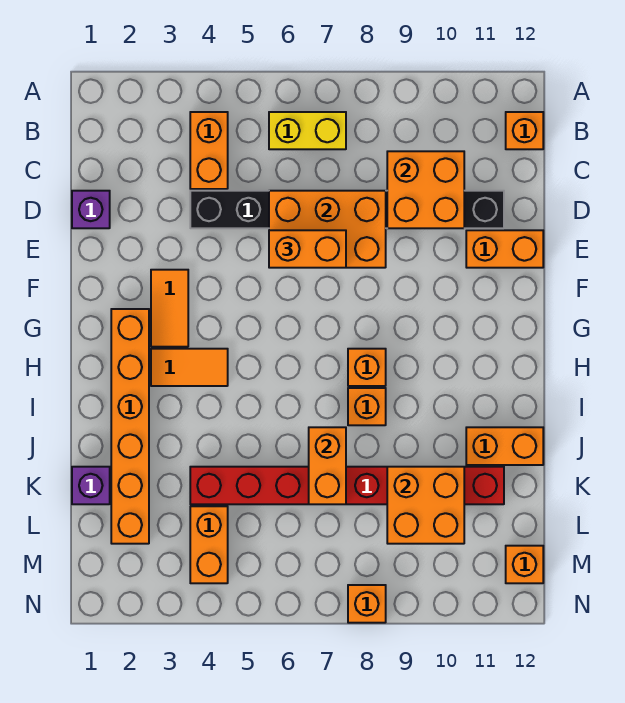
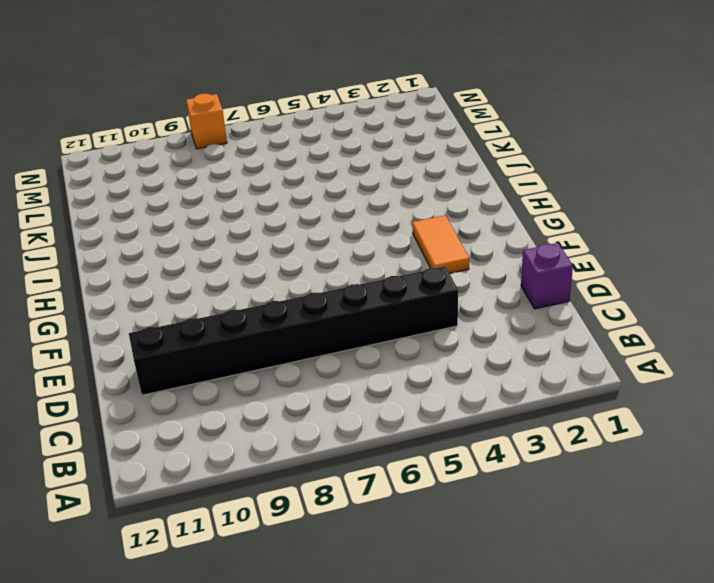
none -> orange brick B4:C4 level 1
none -> yellow brick B6:B7 level 1
none -> orange brick B12 level 1

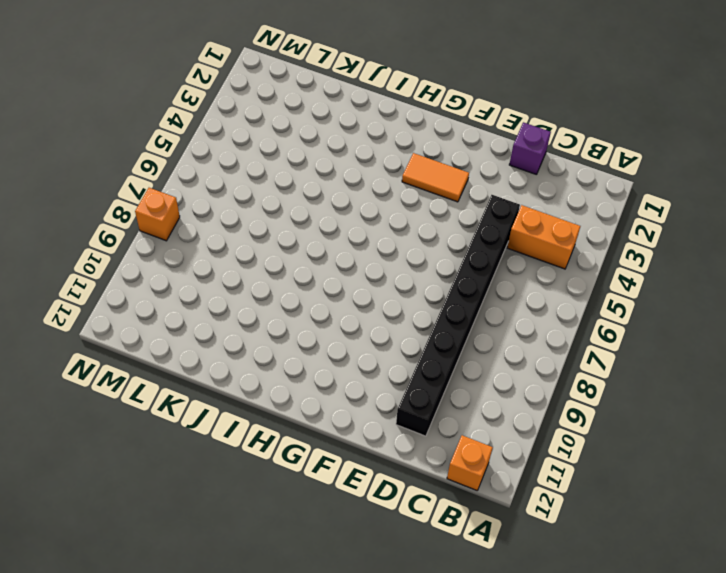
none -> yellow brick B6:B7 level 1
none -> orange brick E11:E12 level 1
none -> orange brick G2:L2 level 1

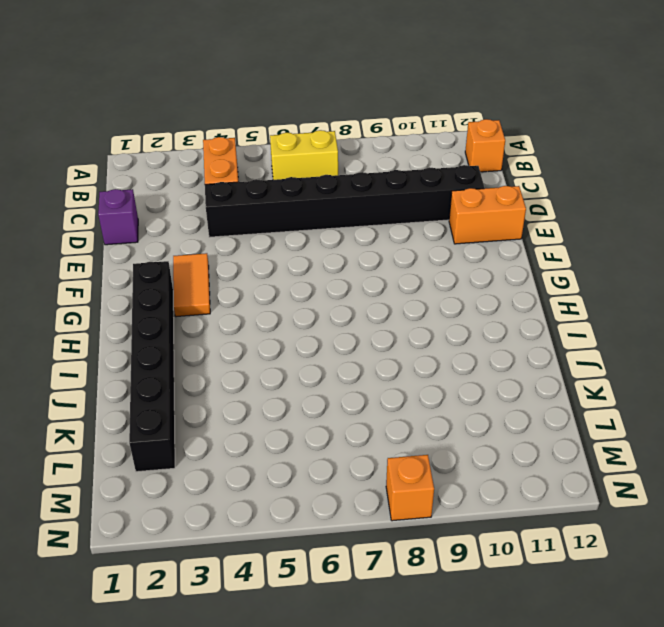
black brick G2:L2 level 1 -> orange brick G2:L2 level 1
none -> orange tile H3:H4 level 1
none -> orange brick H8 level 1
none -> orange brick I8 level 1

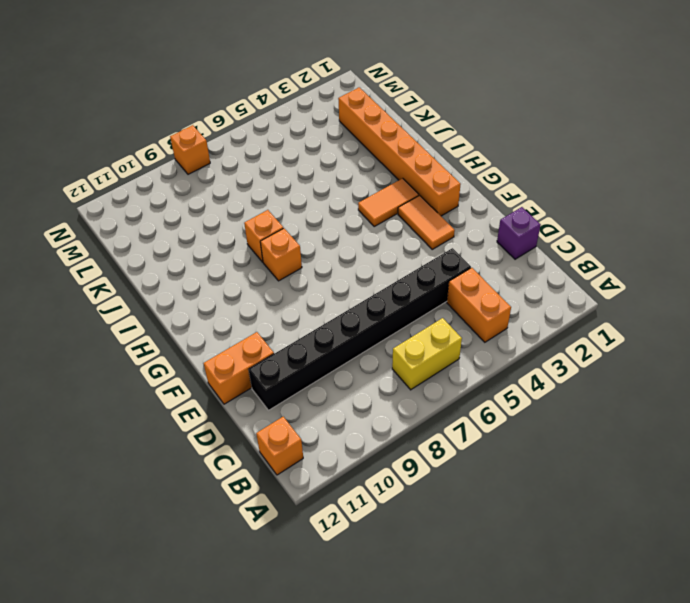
none -> orange brick J11:J12 level 1
none -> purple brick K1 level 1
none -> red brick K4:K11 level 1

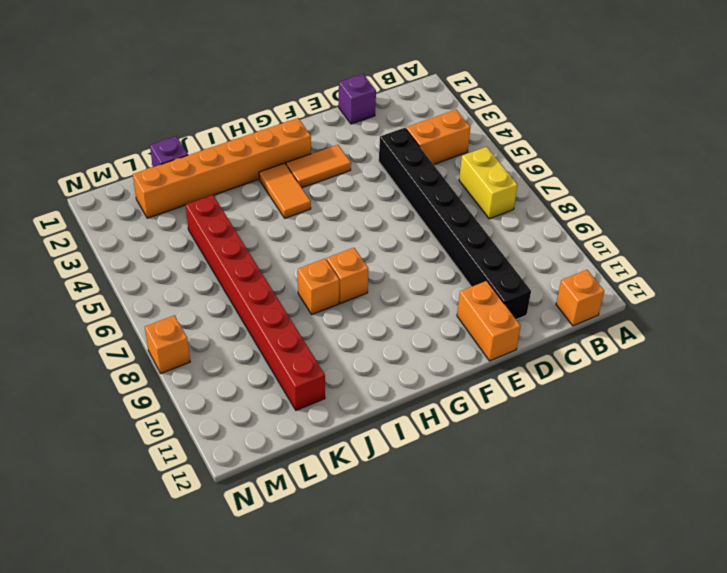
none -> orange brick J11:J12 level 1
none -> orange brick L4:M4 level 1
none -> orange brick M12 level 1

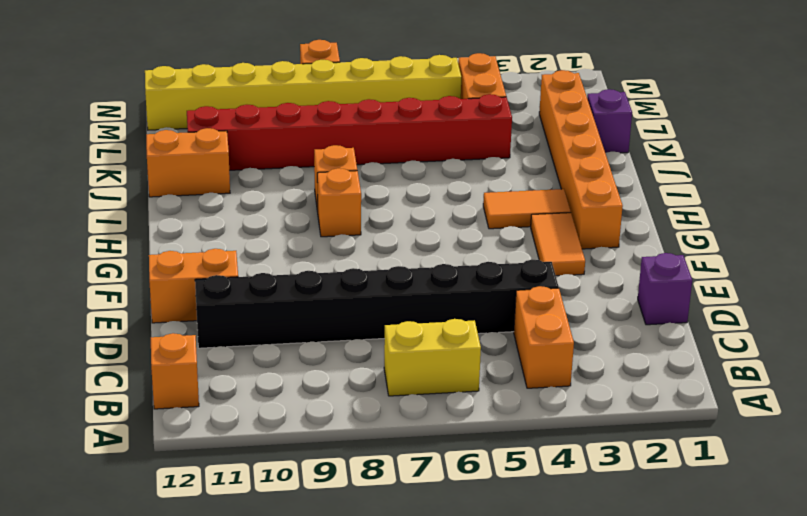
yellow brick M5:M12 level 1 -> orange brick M12 level 1
none -> orange brick C9:D10 level 2
none -> orange brick D6:E8 level 2
none -> orange brick J7:K7 level 2

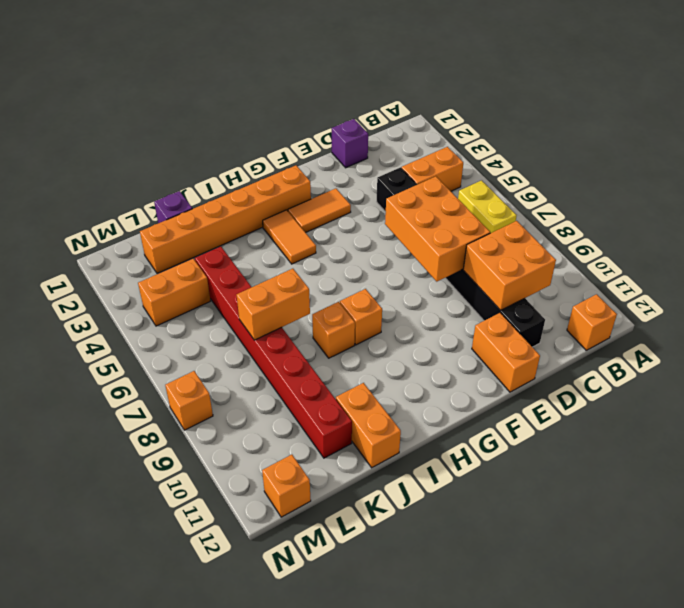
none -> orange brick K9:L10 level 2
none -> orange brick E6:E7 level 3

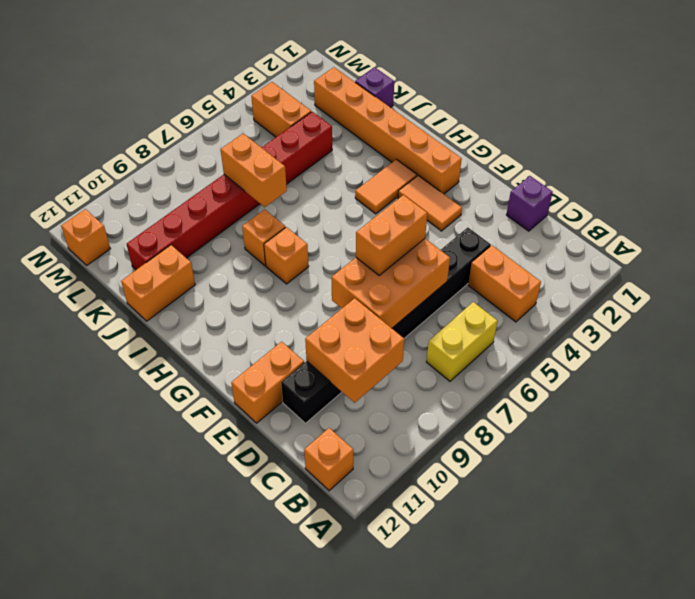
none -> orange brick N8 level 1
none -> orange brick K9:L10 level 2

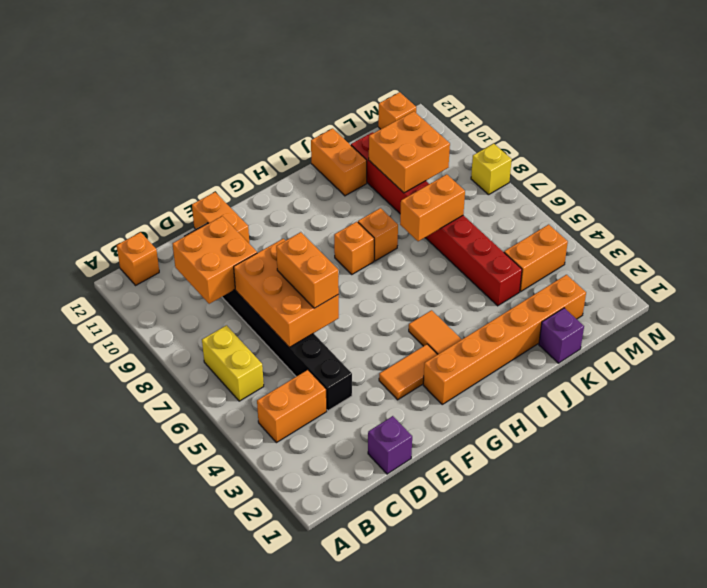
yellow brick N8 level 1 -> orange brick N8 level 1

